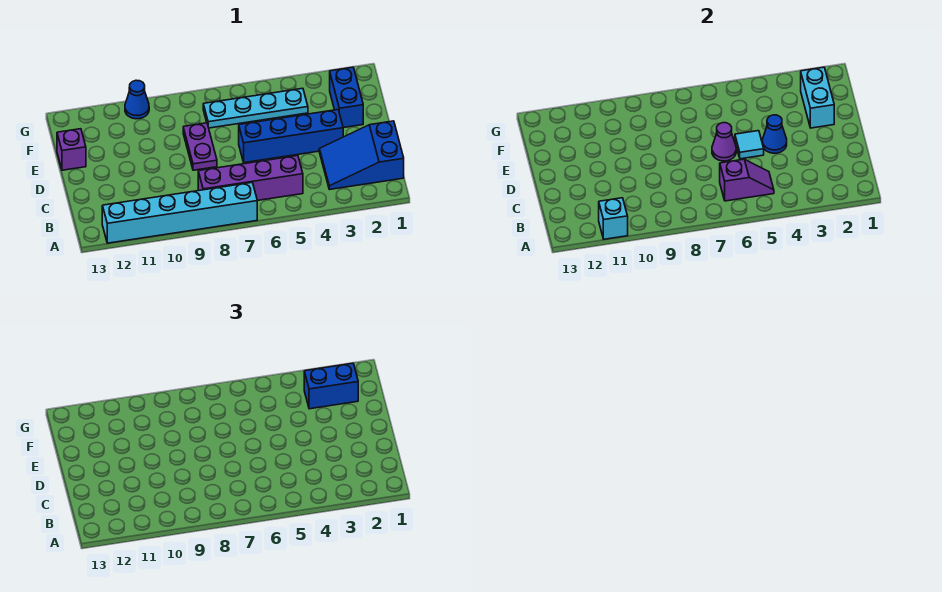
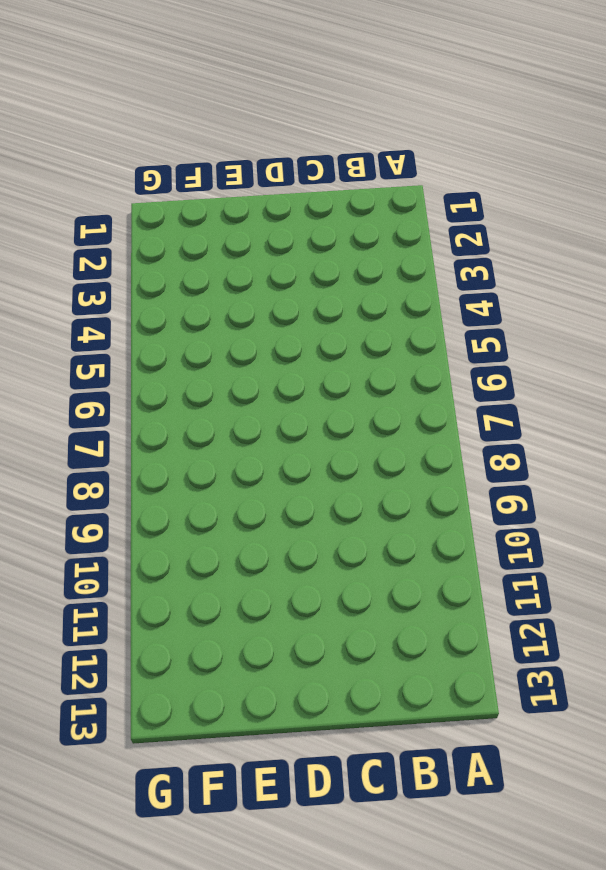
none -> cyan brick A7:A12 level 1
none -> blue slope B1:C3 level 1 top 1
none -> purple brick B5:B8 level 1

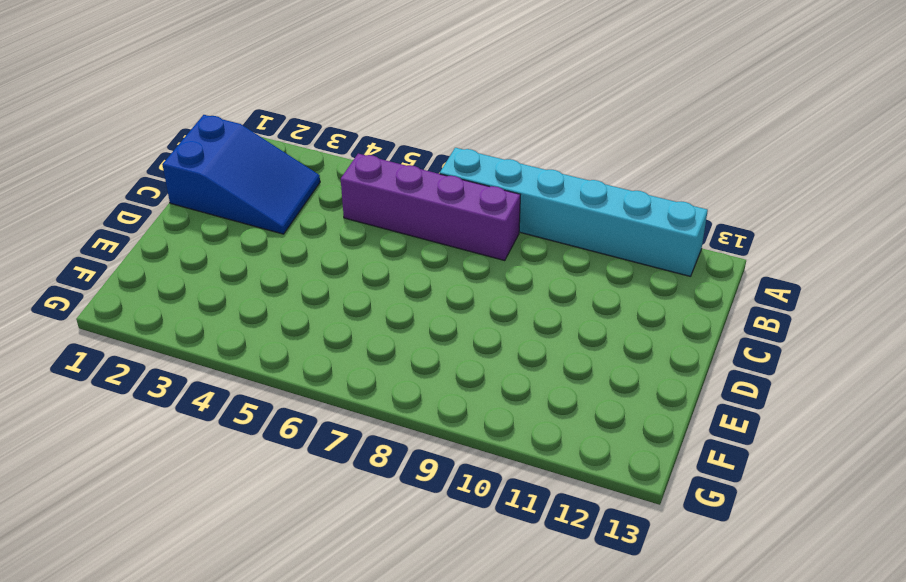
none -> blue brick D3:D6 level 1
none -> purple plate D8:E8 level 1
none -> blue brick E2:F2 level 1

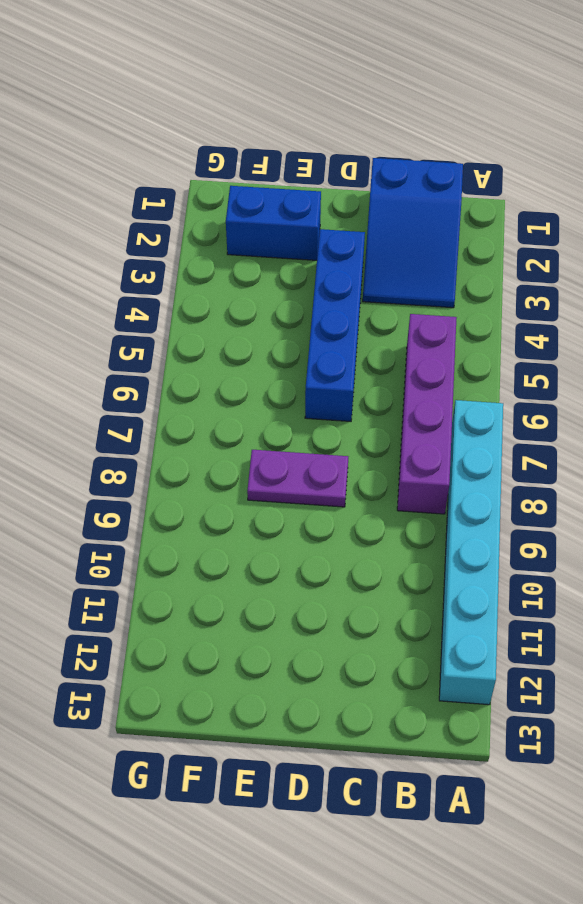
none -> purple brick E13 level 1
none -> cyan plate F4:F7 level 1
none -> blue cone G10 level 1

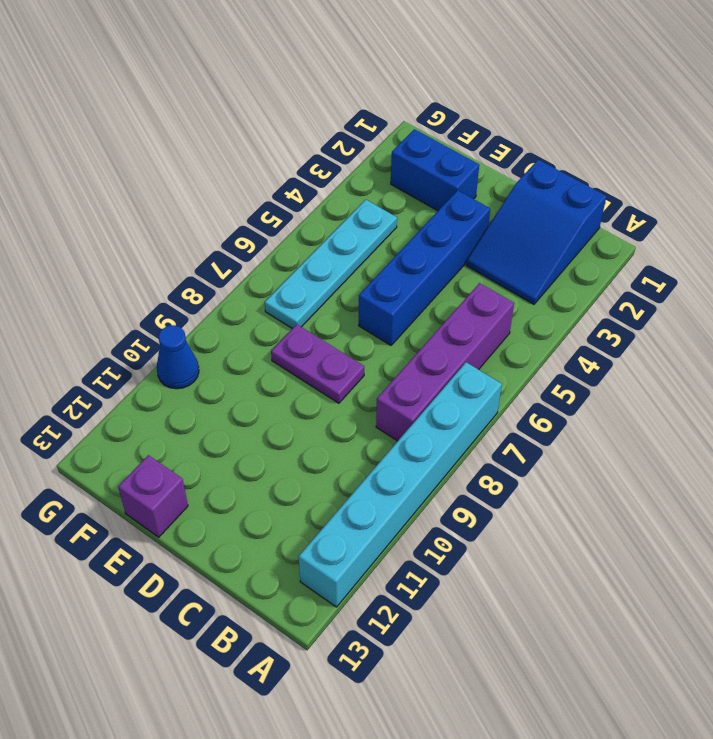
none -> cyan brick A11 level 2
none -> purple slope B5:B6 level 2 top 6
none -> blue cone D4 level 2

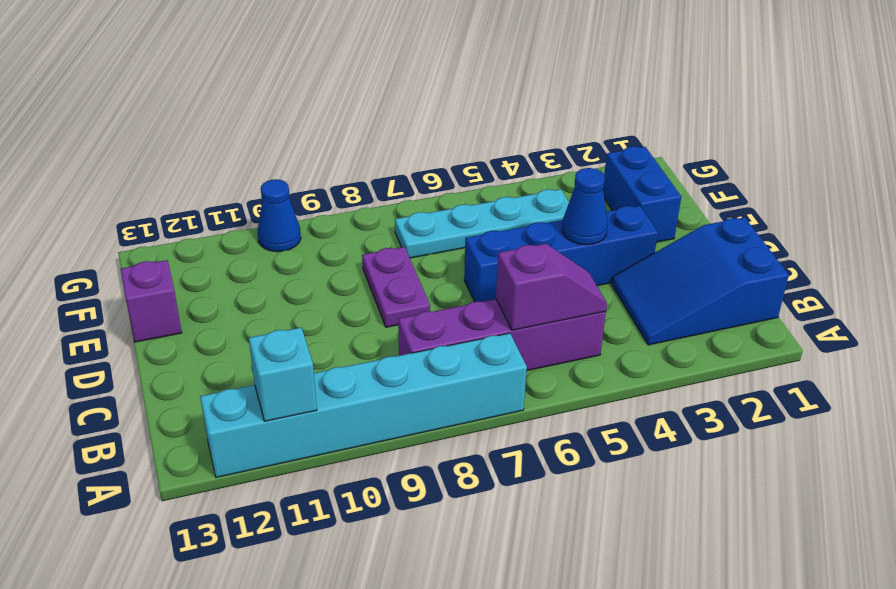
none -> cyan tile D5 level 2
none -> purple cone D6 level 2
none -> cyan brick E2:F2 level 2

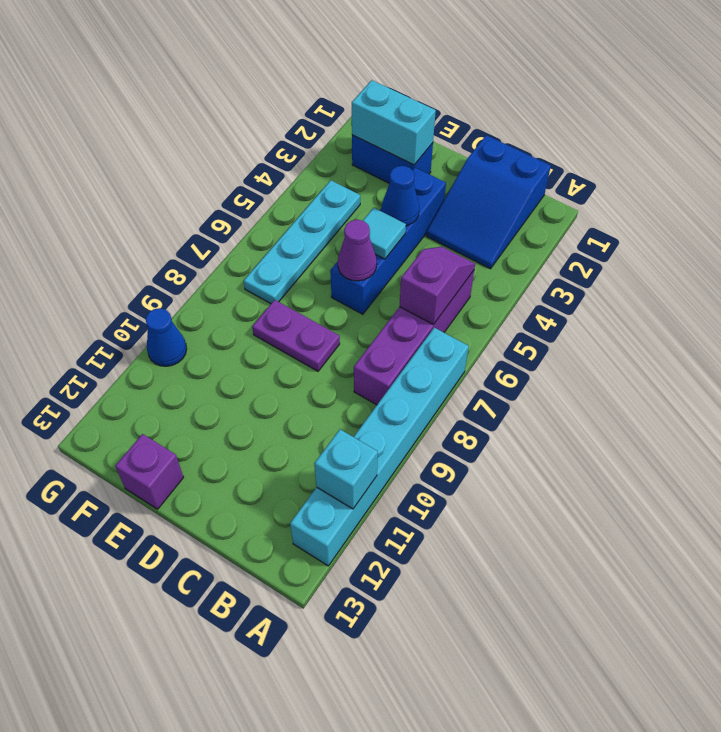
none -> blue brick F2:F3 level 3

